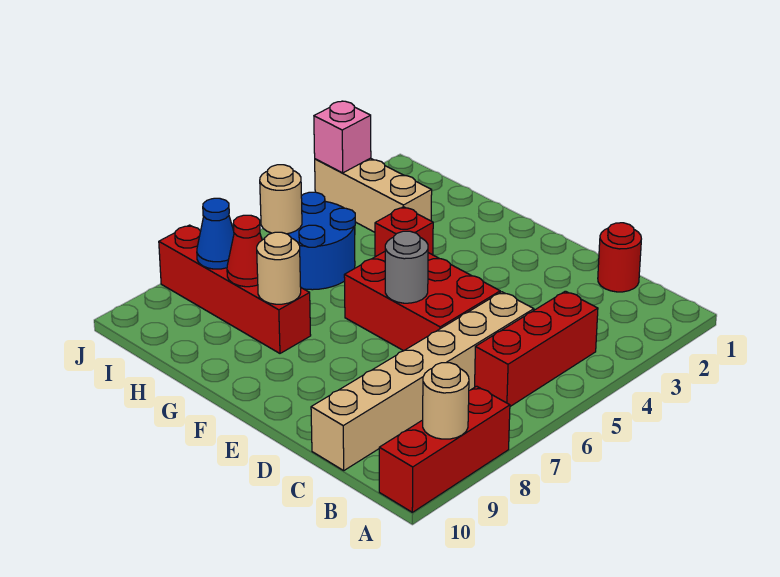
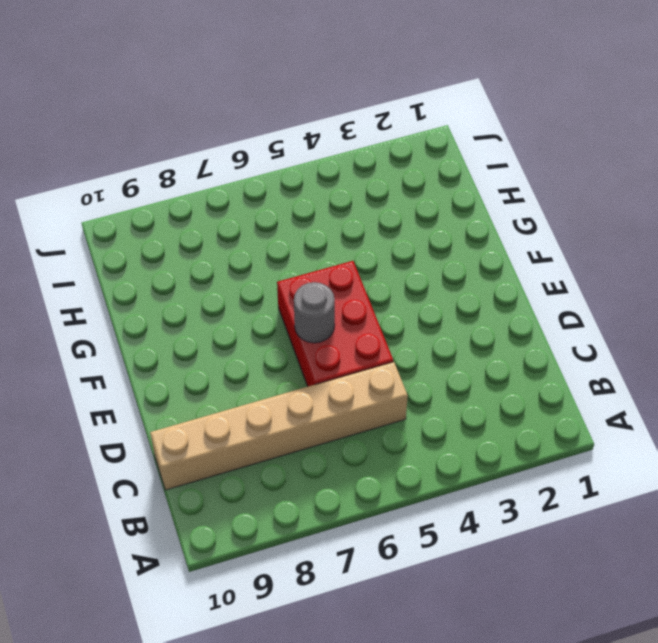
none -> red brick A8:A10 level 1
none -> red brick B4:B6 level 1
none -> red round brick C1 level 1

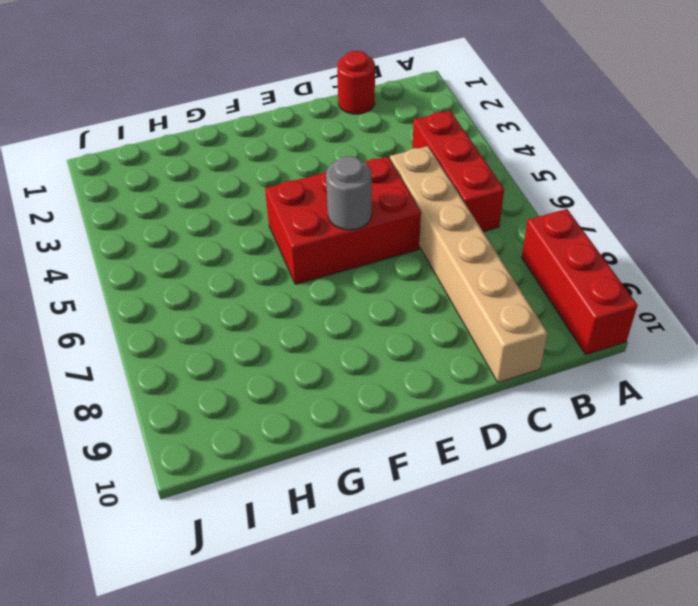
none -> red brick G4 level 1
none -> red brick G8:J8 level 1
none -> tan brick H3:J3 level 1

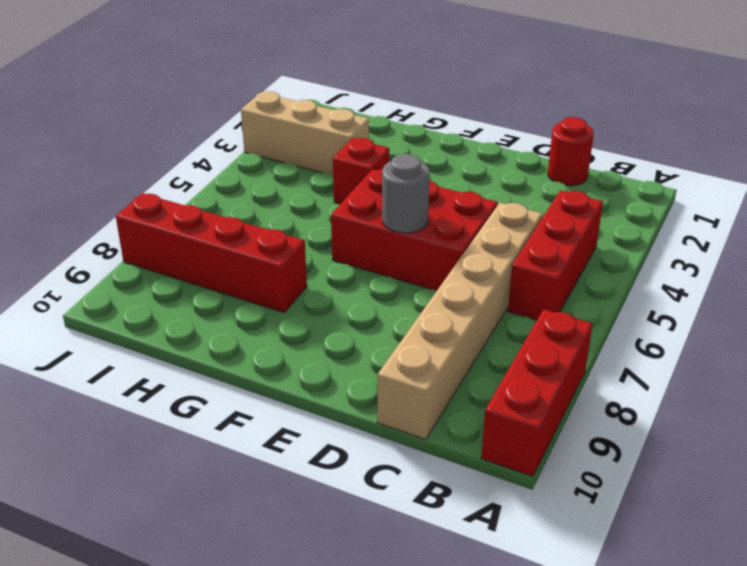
none -> blue round brick H5:I6 level 1
none -> tan round brick A9 level 2
none -> tan round brick G8 level 2

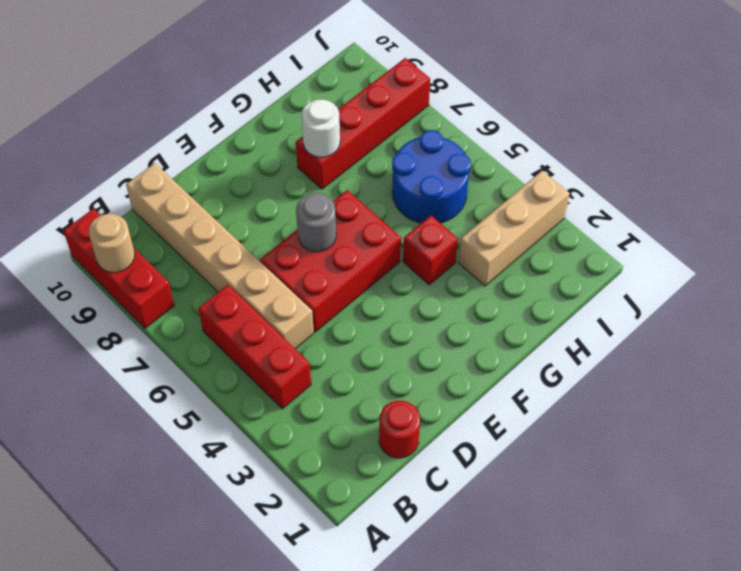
white round brick G8 level 2 -> tan round brick G8 level 2
none -> red cone H8 level 2
none -> tan round brick I6 level 2
none -> blue cone I8 level 2

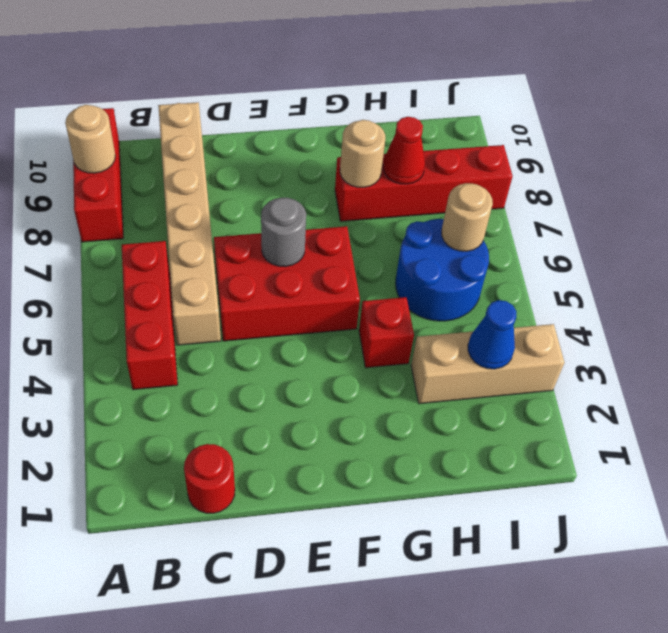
blue cone I3 level 2 -> blue cone I8 level 2
none -> pink brick J3 level 2

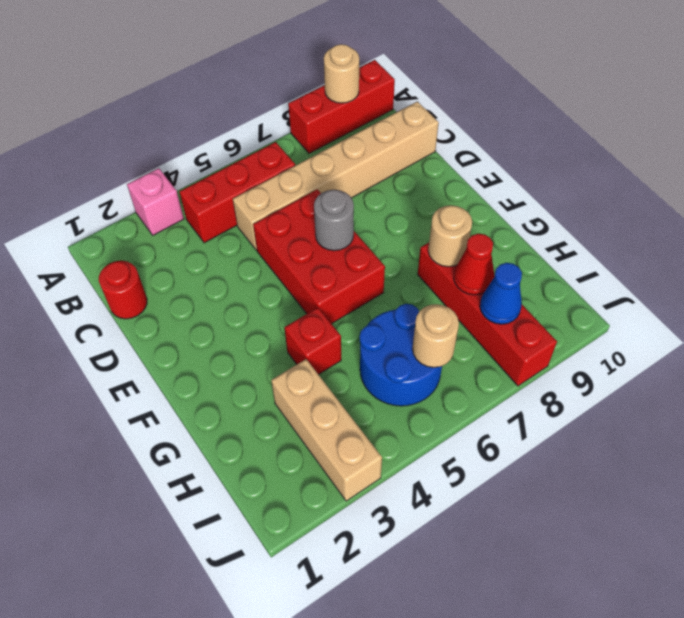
pink brick A3 level 1 -> pink brick J3 level 2

